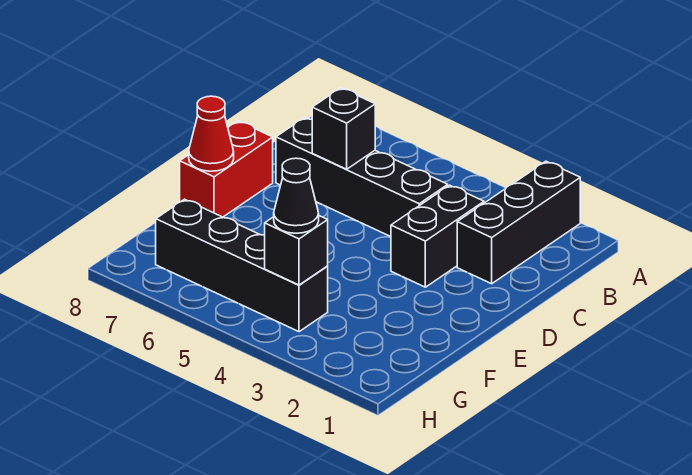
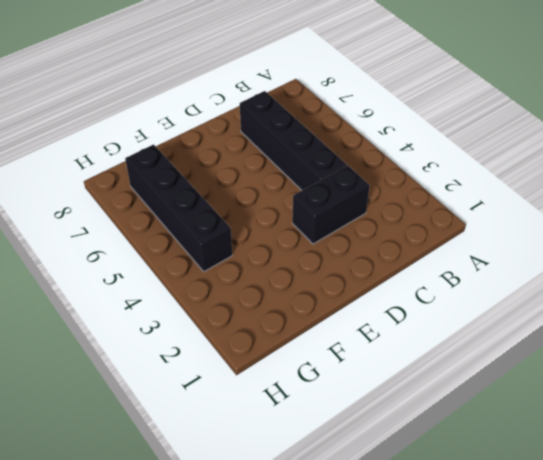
none -> black brick A2:C2 level 1
none -> red brick D8:E8 level 1

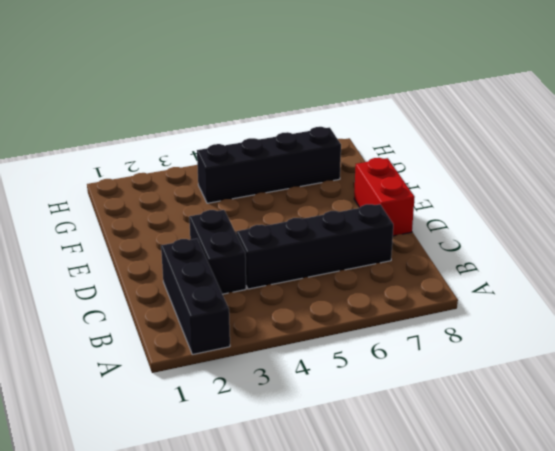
none -> black brick C6 level 2
none -> red cone E8 level 2

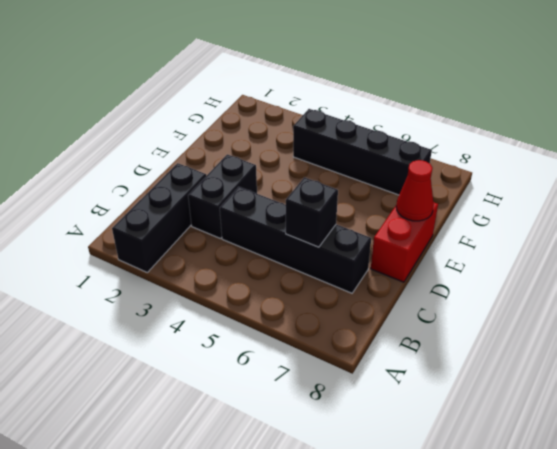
none -> black brick G4 level 2
none -> black cone G4 level 3

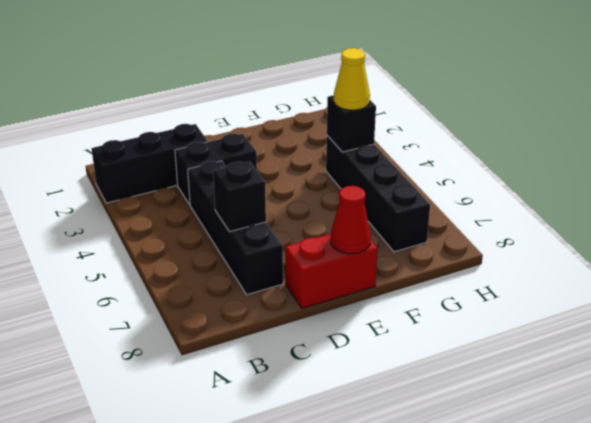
yellow cone G4 level 3 -> black cone G4 level 3

